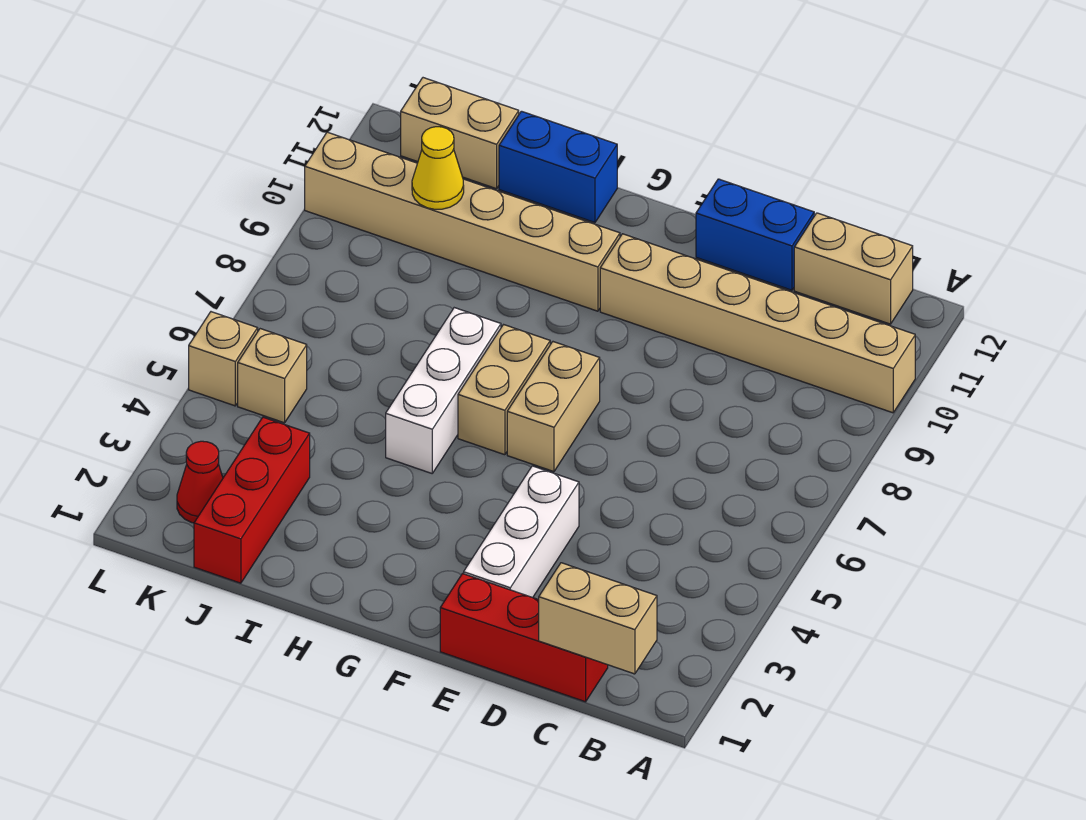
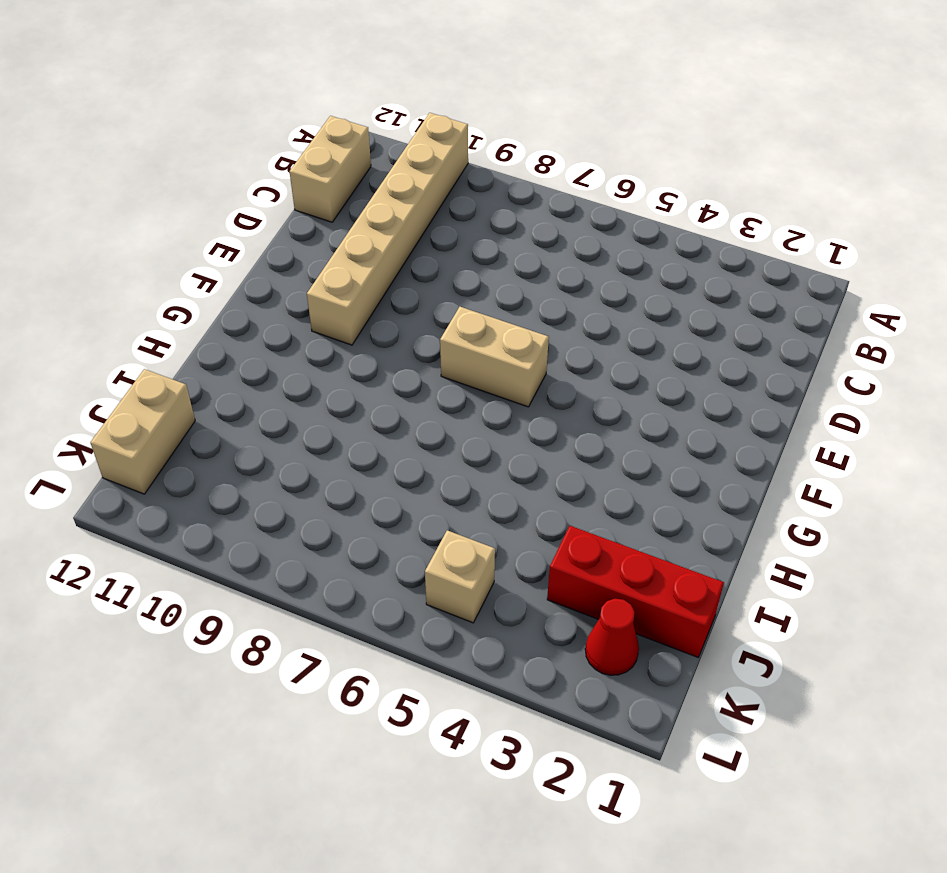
none -> red brick C1:E1 level 1
none -> blue brick D12:E12 level 1
none -> white brick E2:E4 level 1

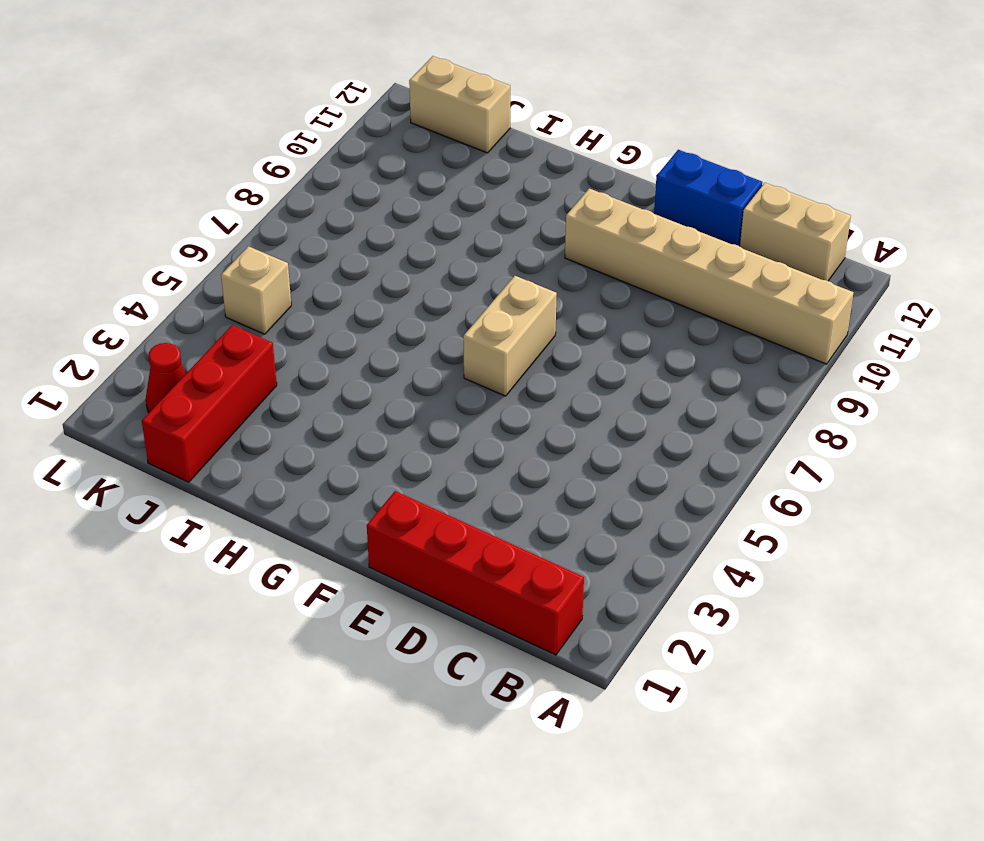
red brick B1:E1 level 1 -> red brick C1:E1 level 1
none -> white brick E2:E4 level 1
none -> tan brick G6:G7 level 1
none -> tan brick G10:L10 level 1

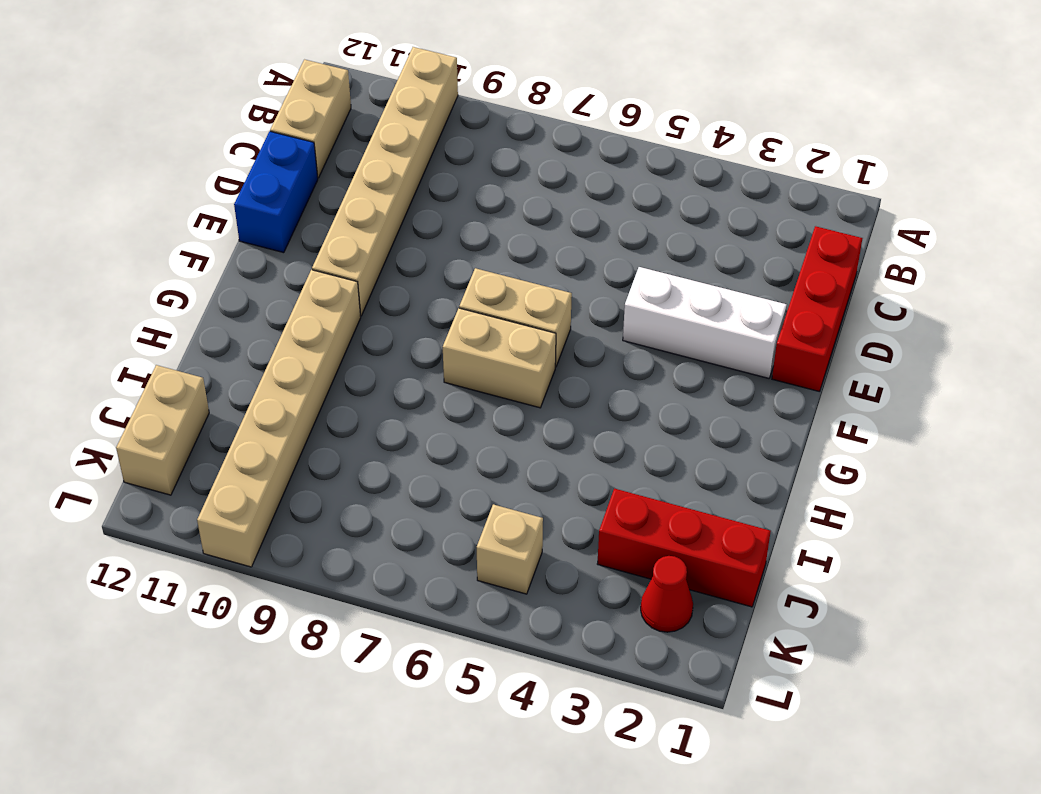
none -> white brick H5:H7 level 1
none -> blue brick H12:I12 level 1
none -> tan brick L5 level 1

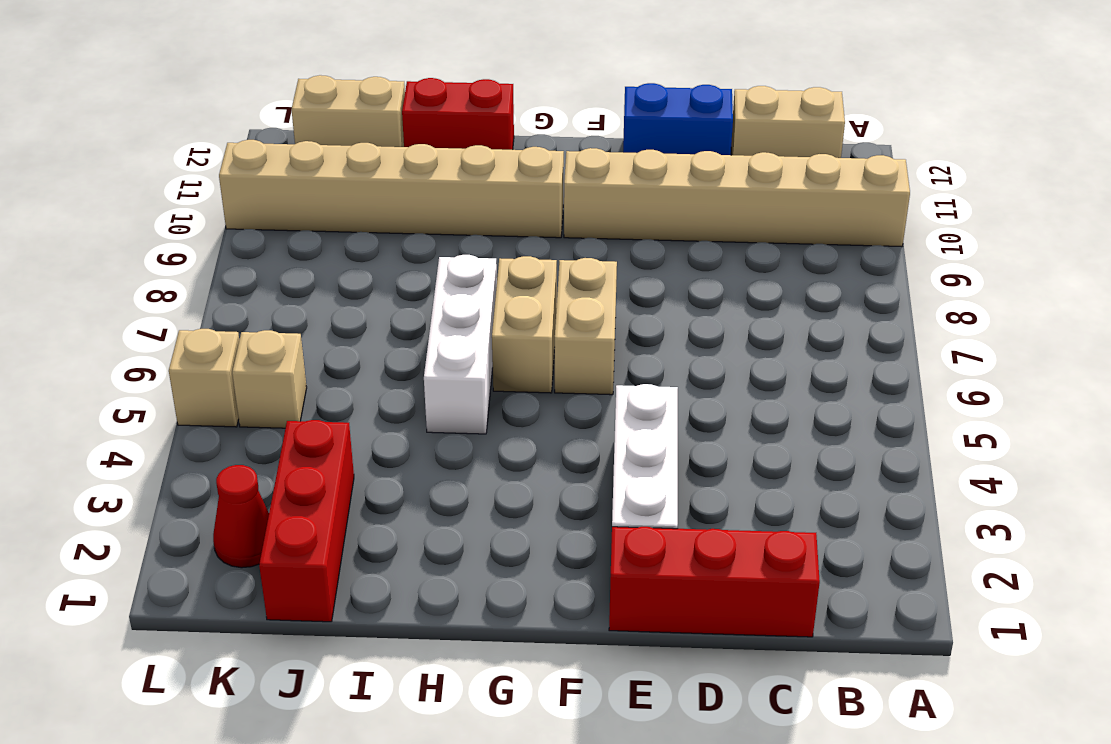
red brick H12:I12 level 1 -> blue brick H12:I12 level 1
none -> tan brick B1:C1 level 2
none -> yellow cone J10 level 2

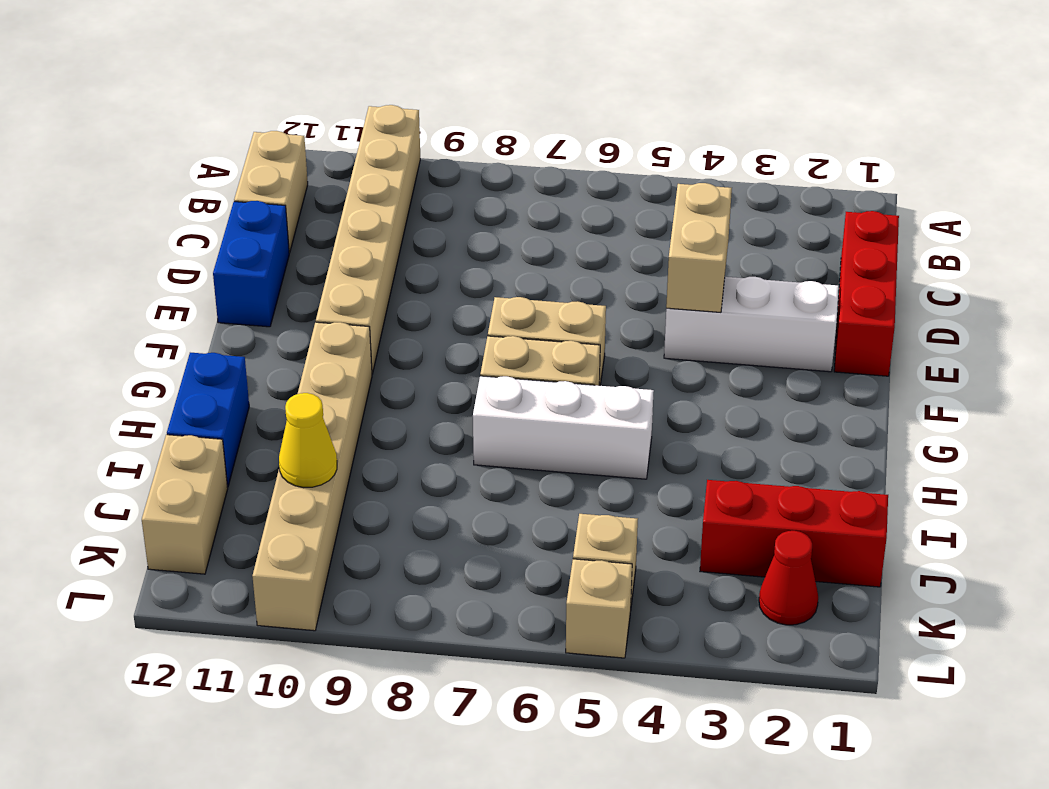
tan brick D4:E4 level 2 -> tan brick B1:C1 level 2

